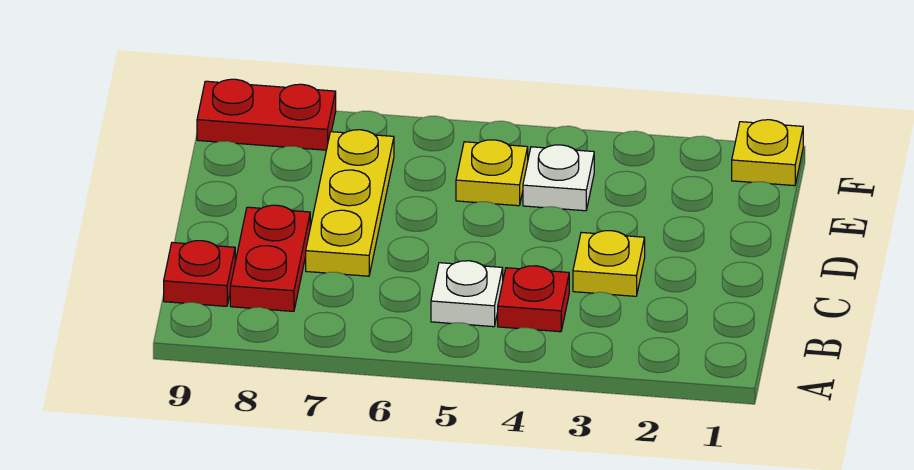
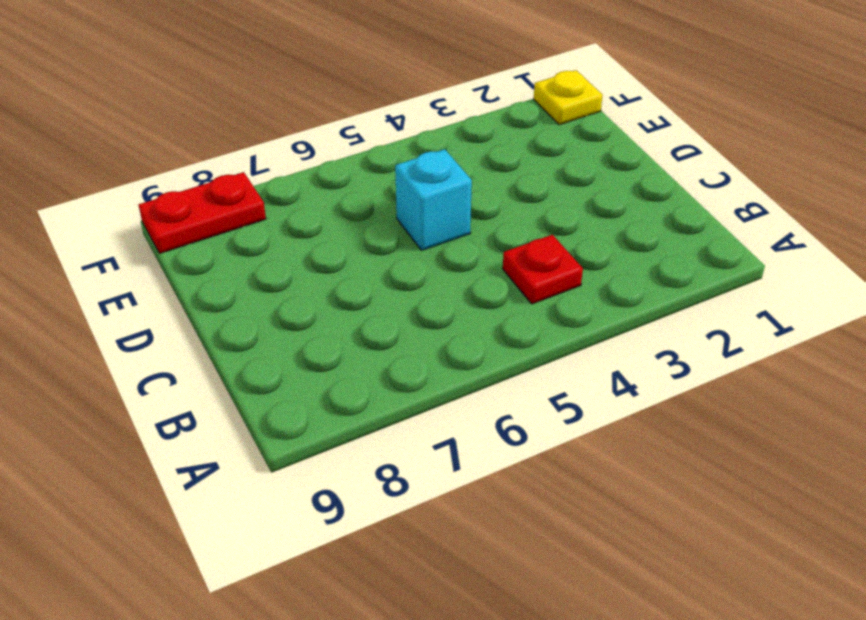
cyan brick D5 level 1 -> none
none -> white plate B5 level 1
none -> red plate B8:C8 level 1

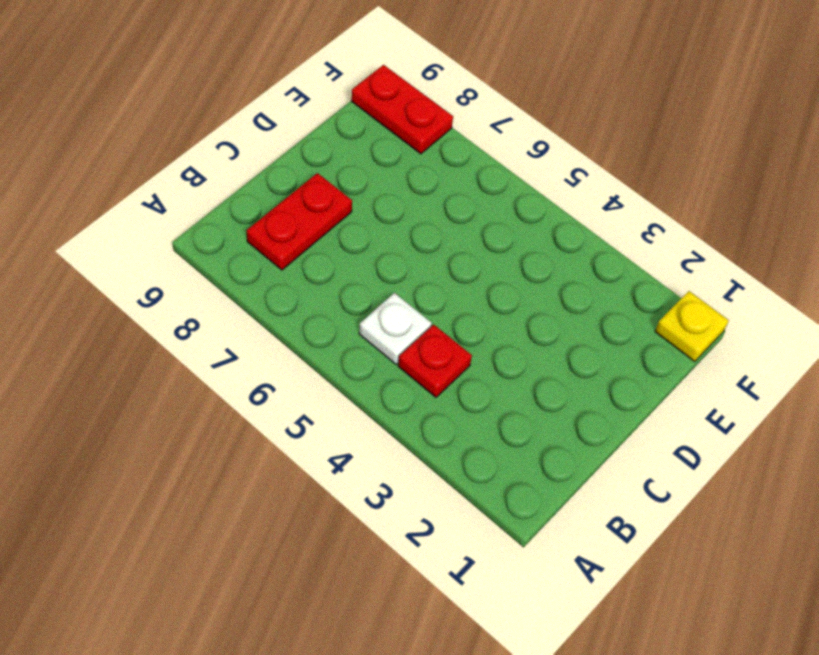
none -> red plate B9 level 1
none -> yellow plate C3 level 1

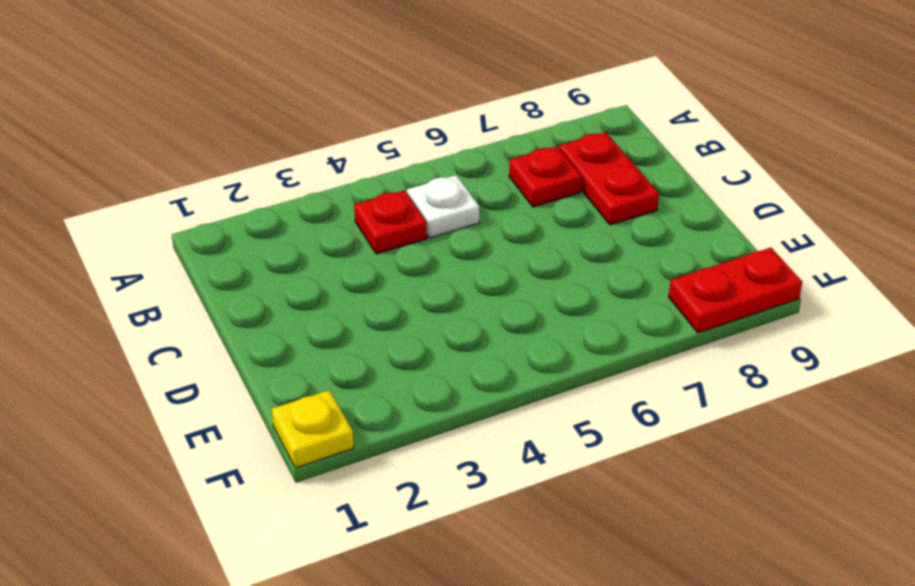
red plate B7 level 1 -> red plate B9 level 1
none -> yellow plate C3 level 1
none -> yellow plate C7:E7 level 1

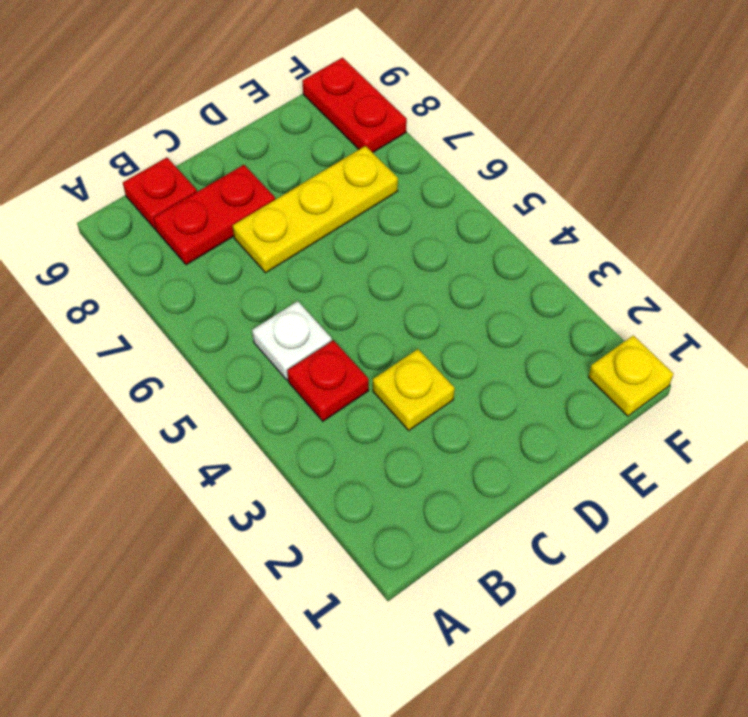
none -> white plate E4 level 1
none -> yellow plate E5 level 1

